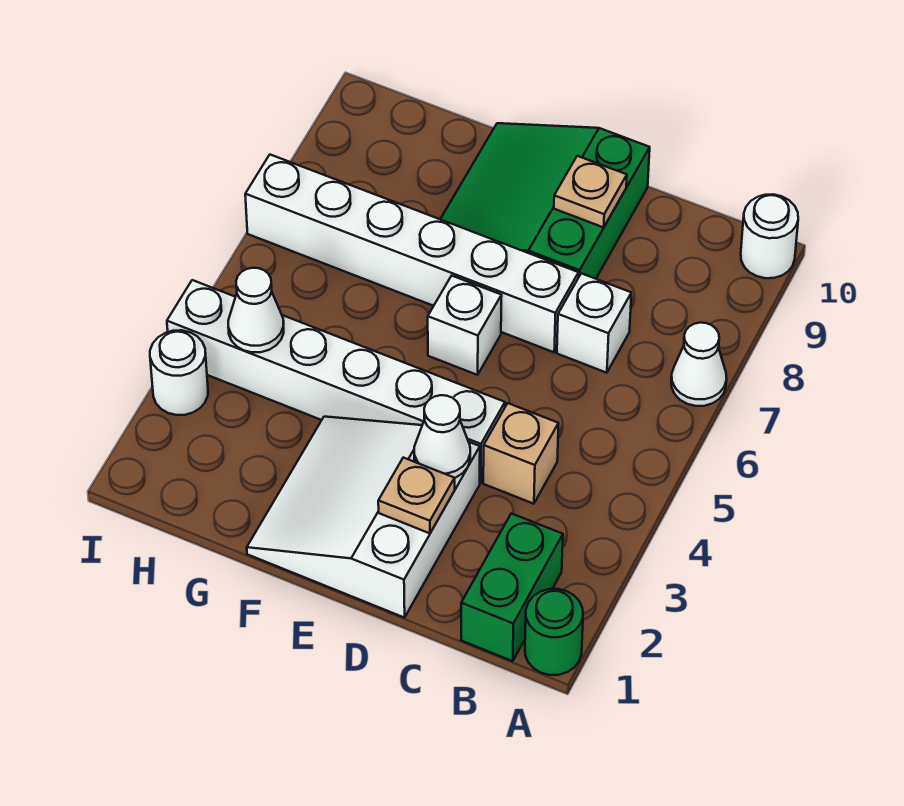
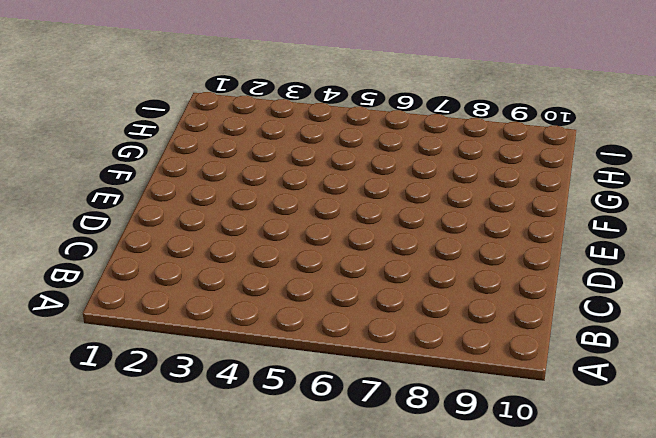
none -> green round brick A1 level 1
none -> white cone A7 level 1
none -> white round brick A10 level 1

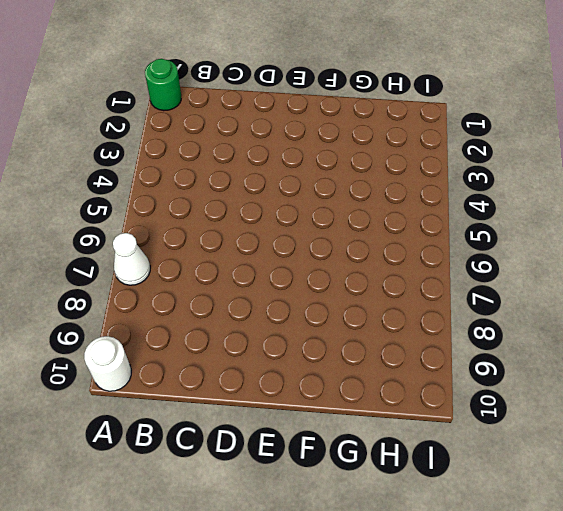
none -> green brick B1:B2 level 1
none -> tan brick C4 level 1
none -> white brick C7 level 1

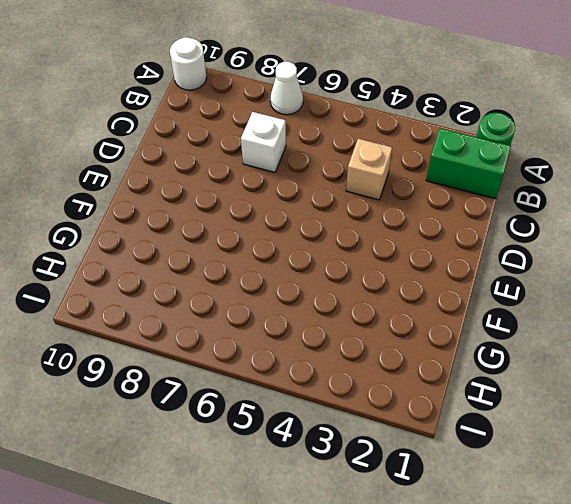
none -> white slope D1:F3 level 1 top D
none -> white brick D4:I4 level 1
none -> white brick D7:I7 level 1

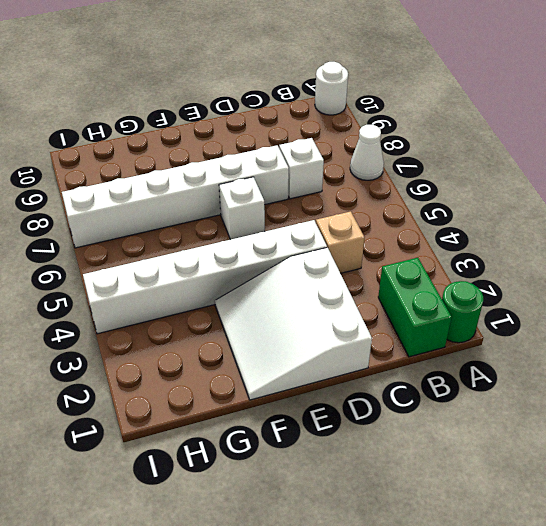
none -> green slope D8:F10 level 1 top D
none -> white round brick I3 level 1
none -> tan plate D2 level 2

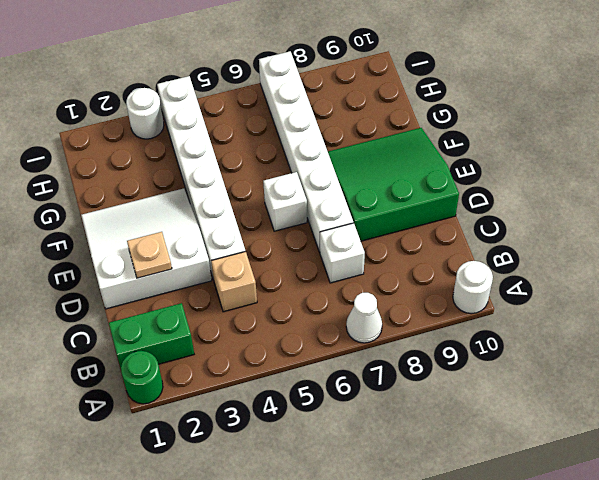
none -> white cone D3 level 2
none -> tan plate D9 level 2
none -> white cone H4 level 2

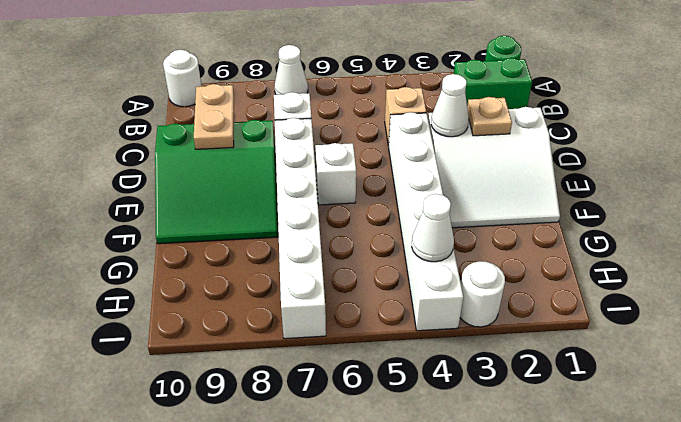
tan plate C9:D9 level 2 -> tan plate D9 level 2

